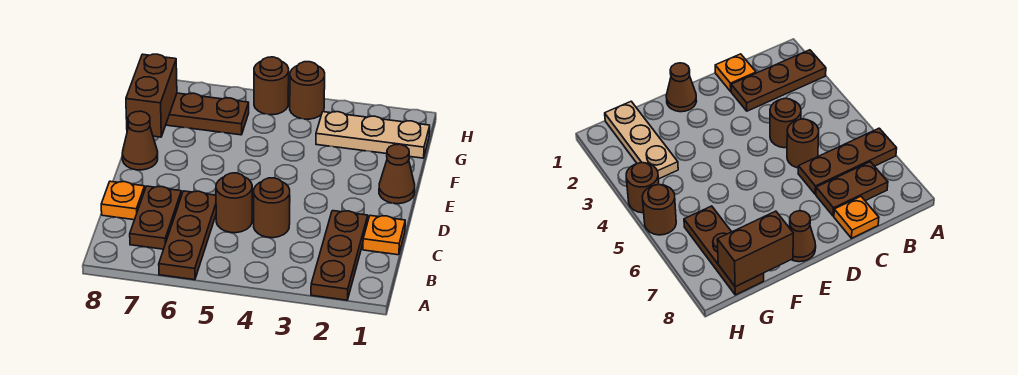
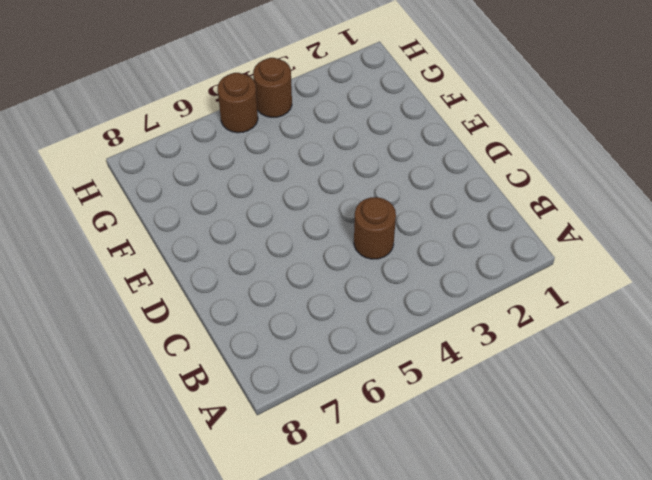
none -> brown plate A2:C2 level 1
none -> brown plate A6:C6 level 1
none -> brown plate B7:C7 level 1

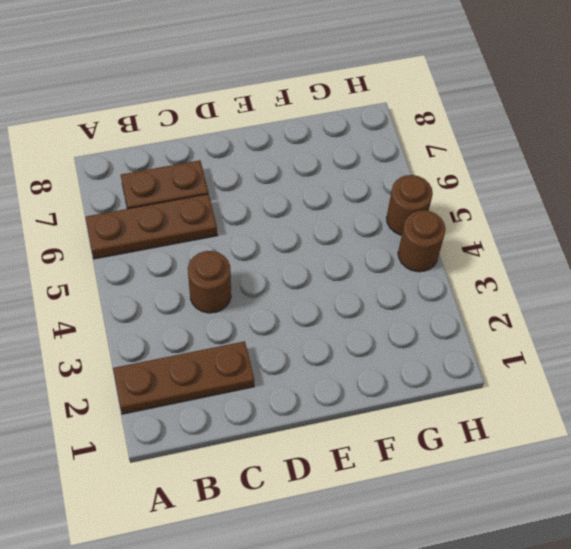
none -> orange plate C1 level 1
none -> brown round brick C5 level 1
none -> orange plate C8 level 1

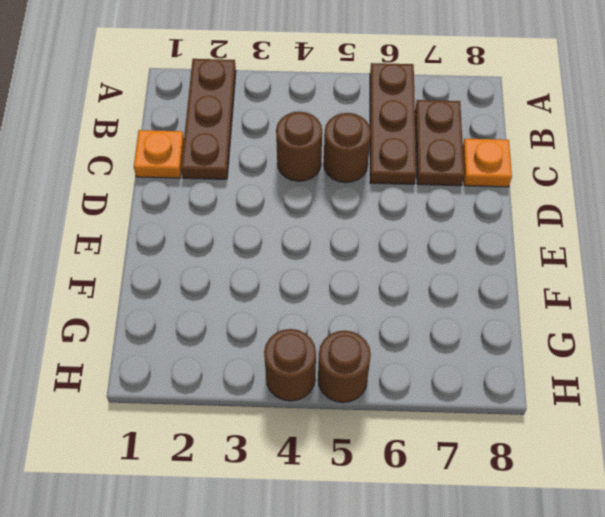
none -> brown cone E1 level 1
none -> brown cone E8 level 1
none -> tan plate G1:G3 level 1

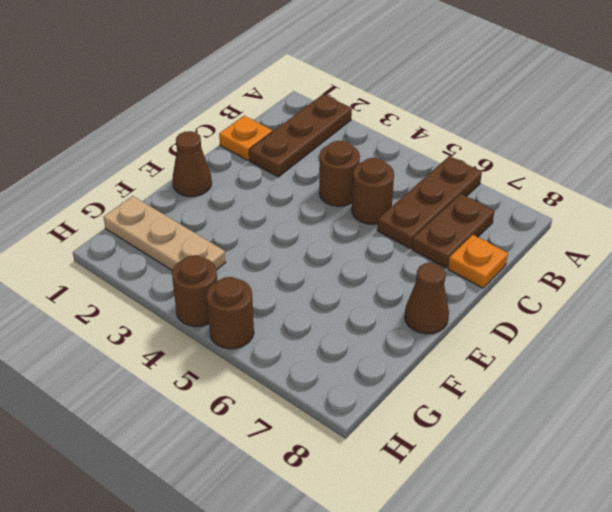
none -> brown plate G6:G8 level 1
none -> brown brick F8:G8 level 2

